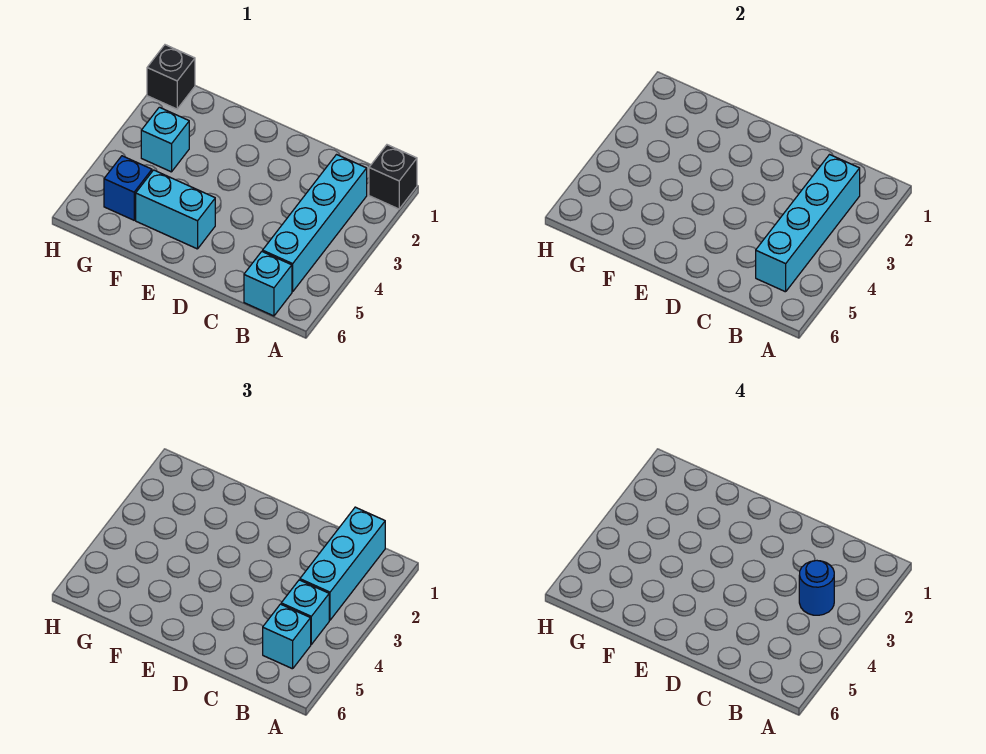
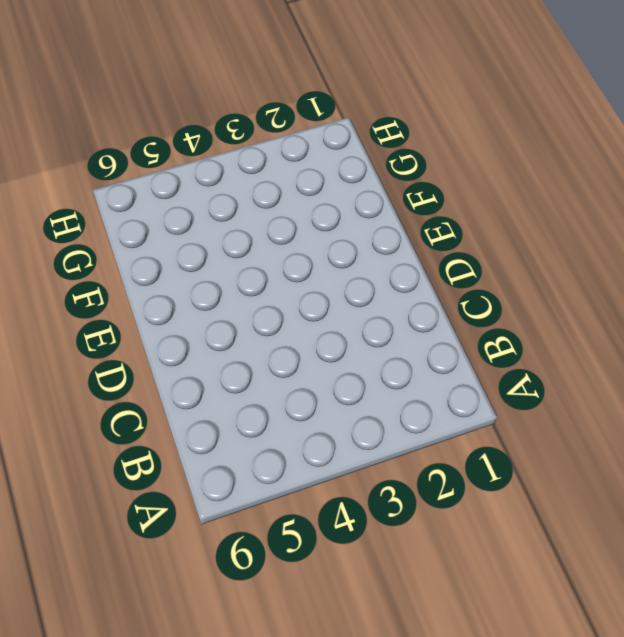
none -> black brick A1 level 1
none -> cyan brick B2:B5 level 1
none -> cyan brick B6 level 1

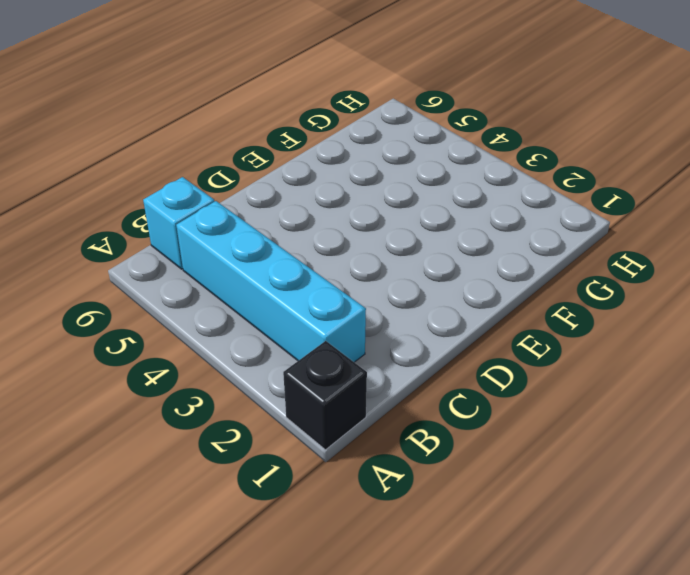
none -> cyan brick E5:F5 level 1
none -> cyan brick G3 level 1
none -> blue brick G5 level 1

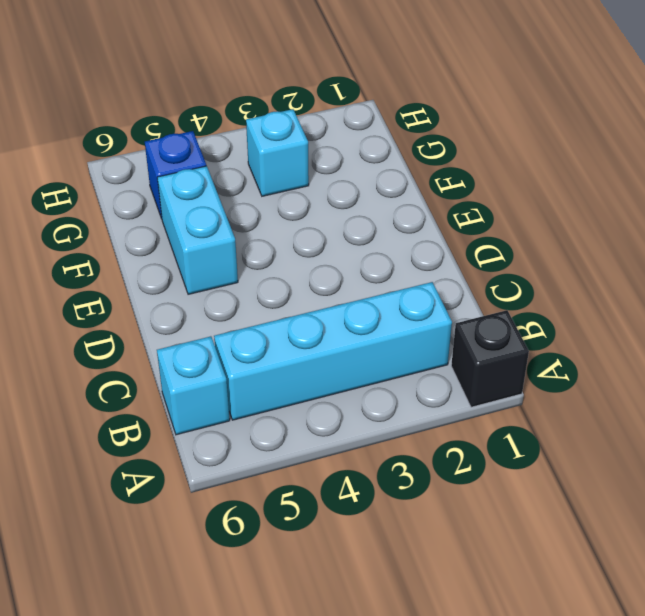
none -> black brick H1 level 1
none -> cyan brick B2:B5 level 2
none -> cyan brick B1:B3 level 3

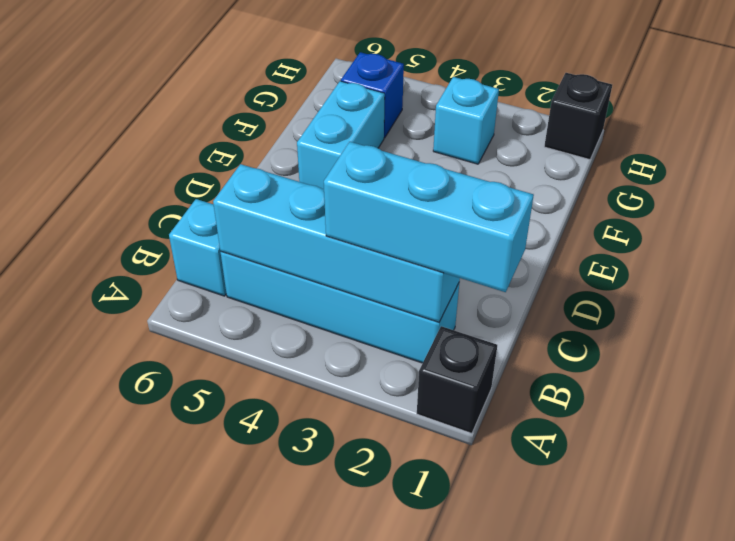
none -> cyan brick B4 level 3
none -> cyan brick B5 level 3
none -> blue round brick B3 level 4

